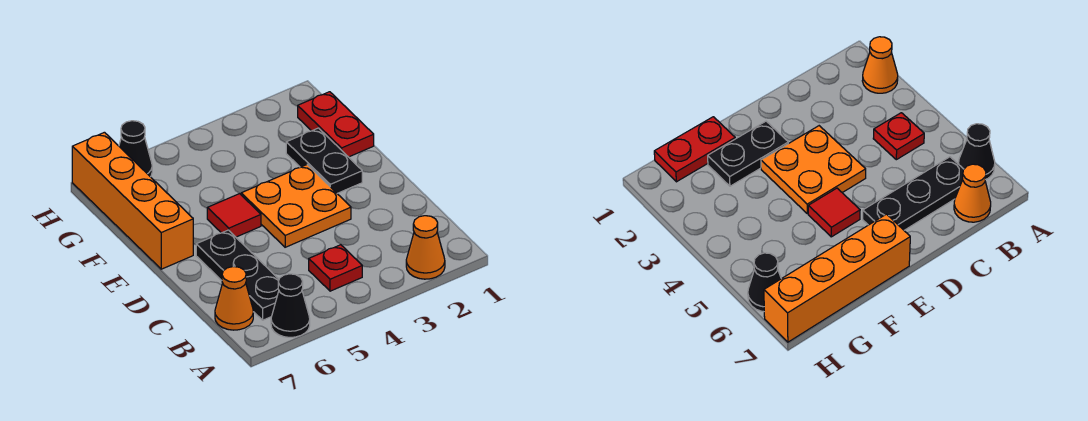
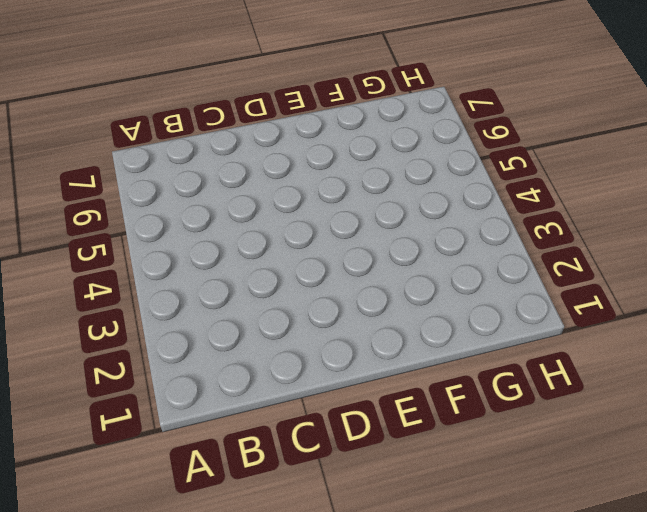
none -> orange cone A2 level 1
none -> black cone A6 level 1

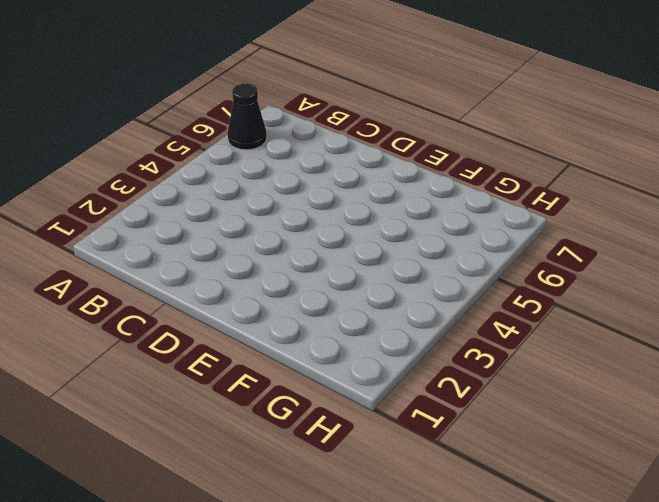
none -> orange cone A2 level 1
none -> red plate B4 level 1

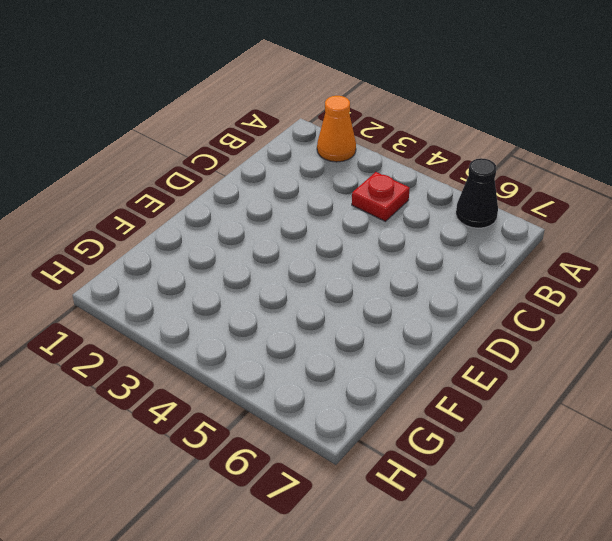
none -> black plate B6:D6 level 1
none -> orange cone B7 level 1

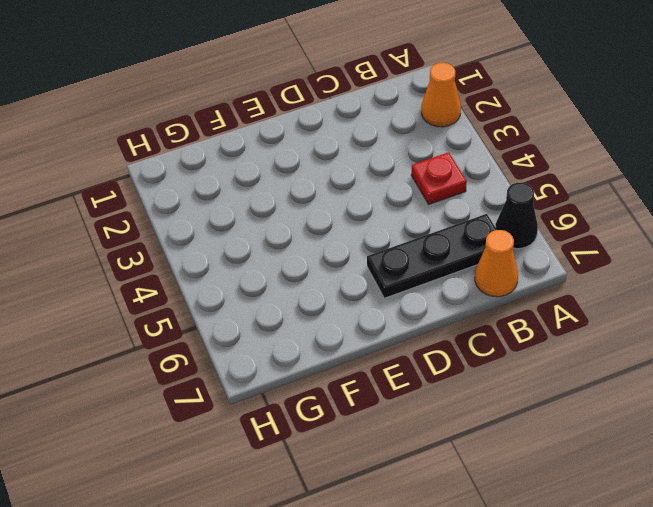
none -> orange plate D3:E4 level 1
none -> black plate E2:F2 level 1

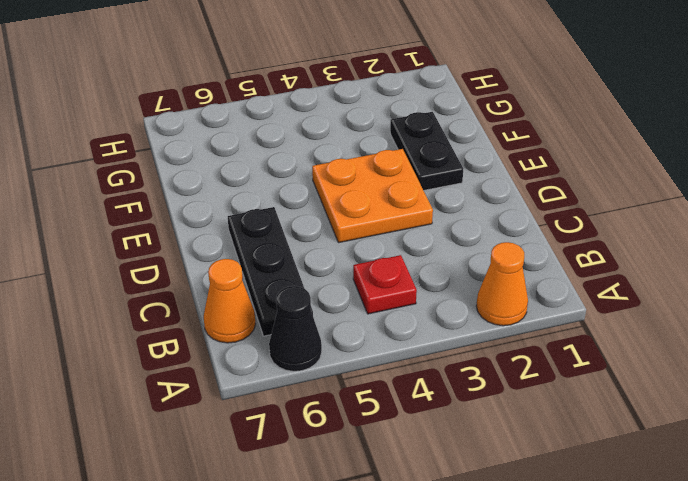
none -> red tile E5 level 1
none -> orange brick E7:H7 level 1

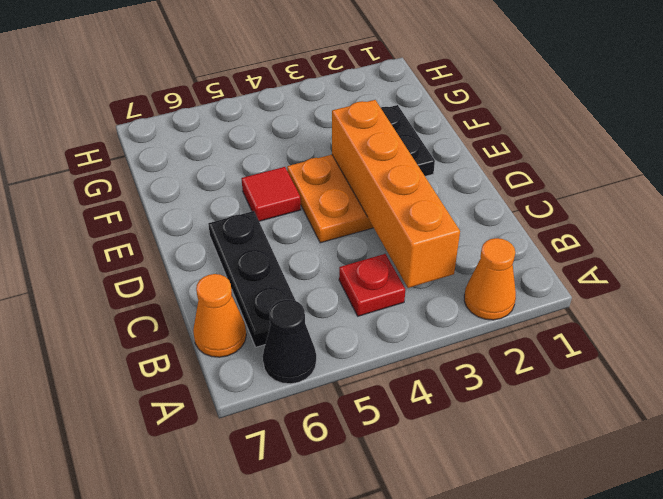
orange brick B3:E3 level 2 -> orange brick E7:H7 level 1
none -> red plate F1:G1 level 1
none -> black cone H6 level 1

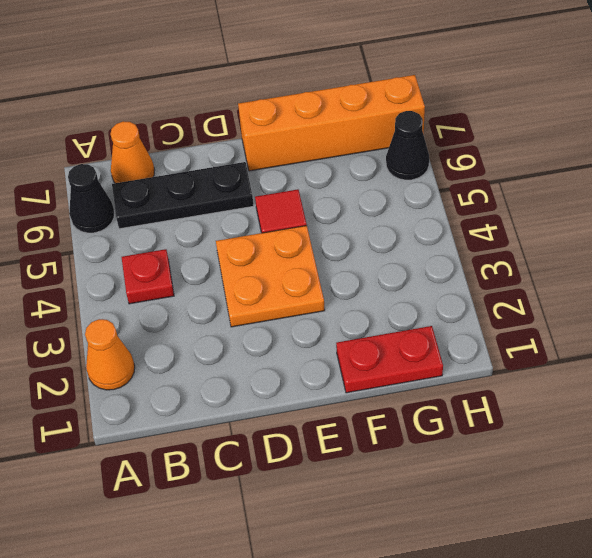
none -> black plate E2:F2 level 1

